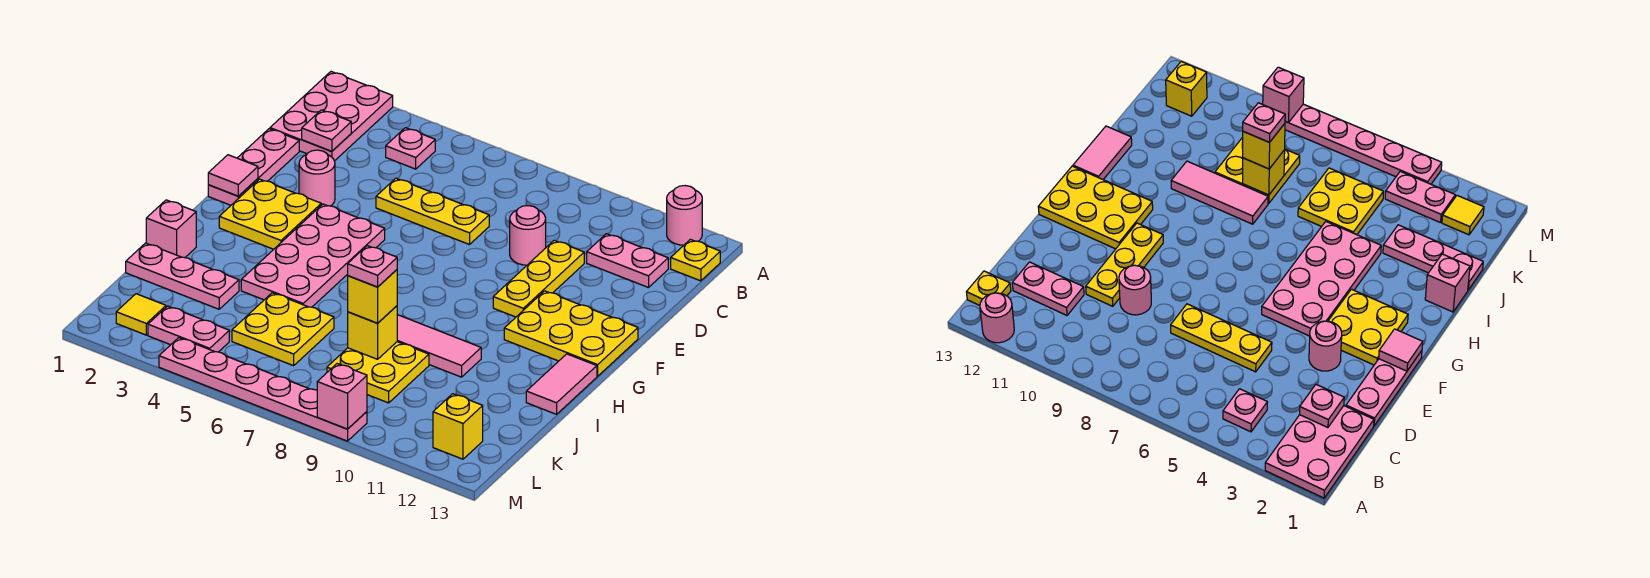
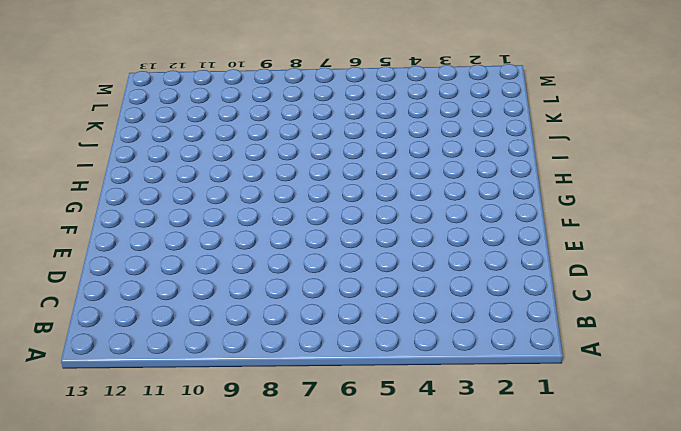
none -> pink plate A1:C2 level 1
none -> pink round brick A12 level 1
none -> pink plate B4 level 1

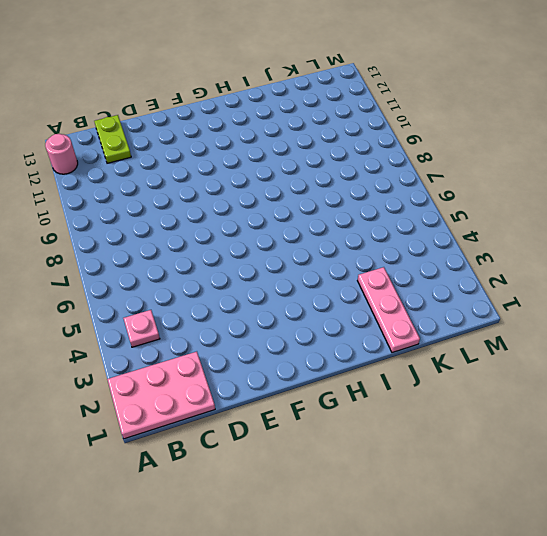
lime plate C12:C13 level 1 -> pink plate C11:C12 level 1
none -> yellow plate B13 level 1
none -> pink plate D1:F1 level 1
none -> yellow plate D5:D7 level 1

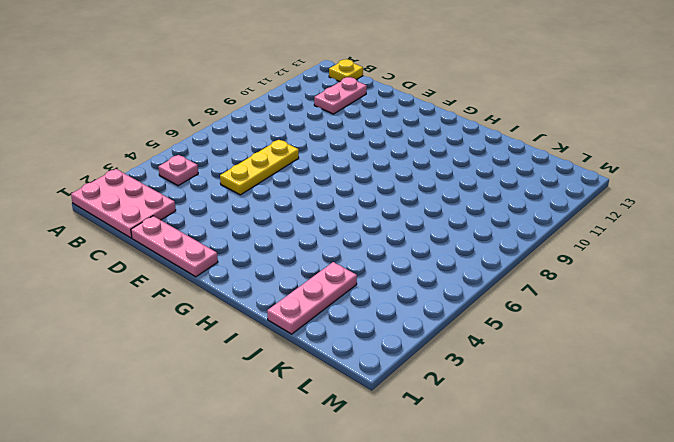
none -> pink round brick A12 level 1
none -> pink round brick D9 level 1
none -> yellow plate D10:F10 level 1

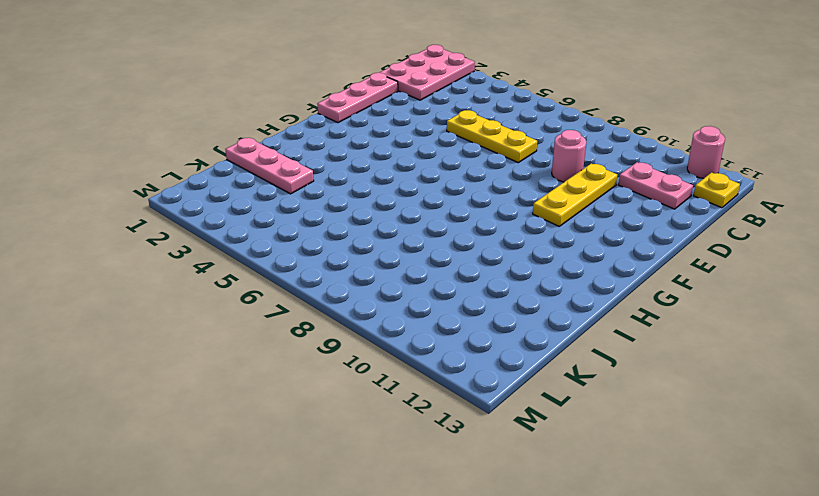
none -> pink plate B4 level 1
none -> pink round brick E3 level 1
none -> yellow plate F2:G3 level 1

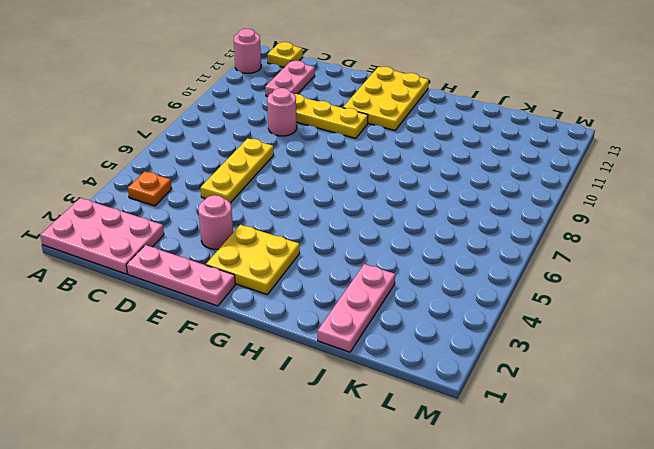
orange plate B4 level 1 -> pink plate B4 level 1
none -> pink plate F4:I5 level 1
none -> pink tile H13:I13 level 1
none -> pink brick I1 level 1

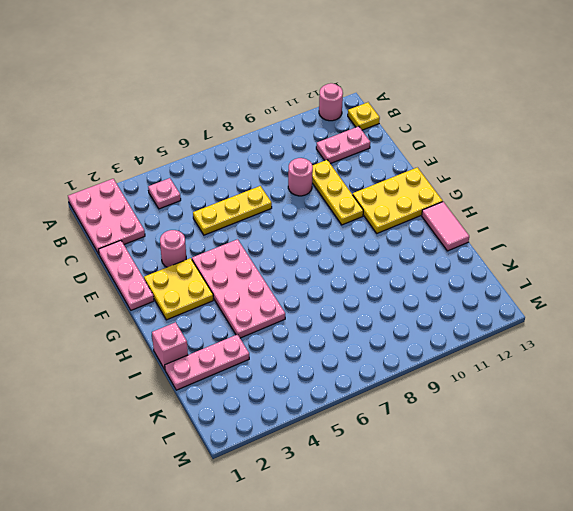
none -> pink tile I8:I10 level 1
none -> yellow plate J5:K6 level 1
none -> yellow plate J8:K9 level 1

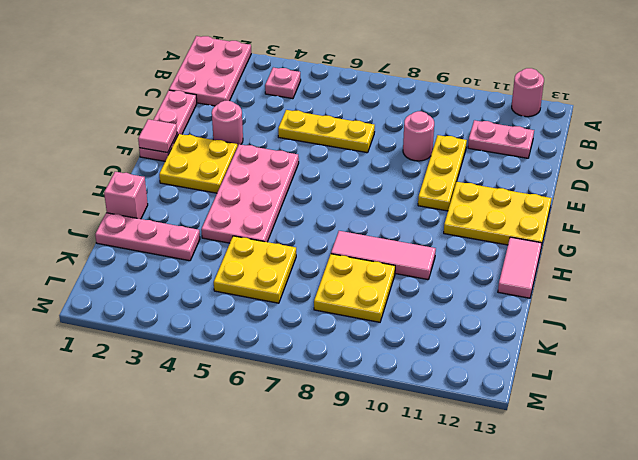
none -> yellow plate B13 level 1
none -> yellow tile L2 level 1
none -> pink plate L3:L4 level 1

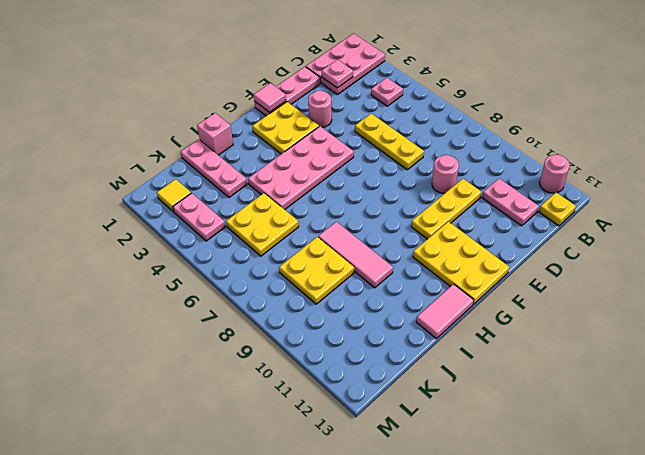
none -> yellow brick L12 level 1
none -> pink plate M4:M9 level 1
none -> yellow brick J8 level 2

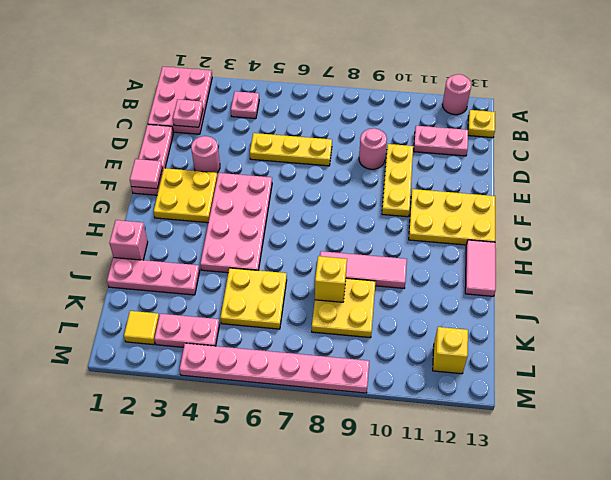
none -> pink brick M9 level 2
none -> yellow brick J8 level 3
none -> pink plate J8 level 4

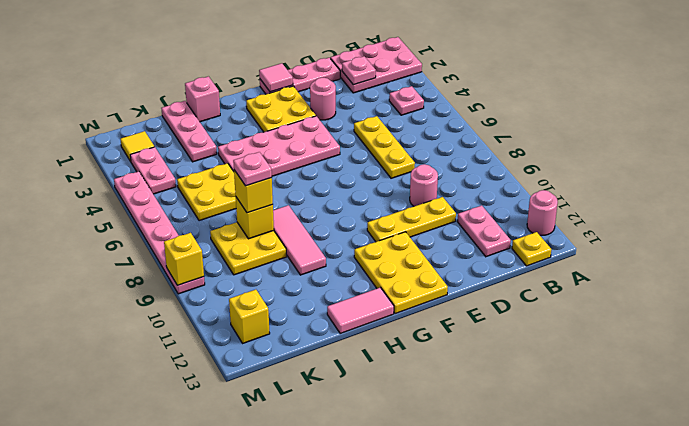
yellow brick M9 level 2 -> pink brick M9 level 2

